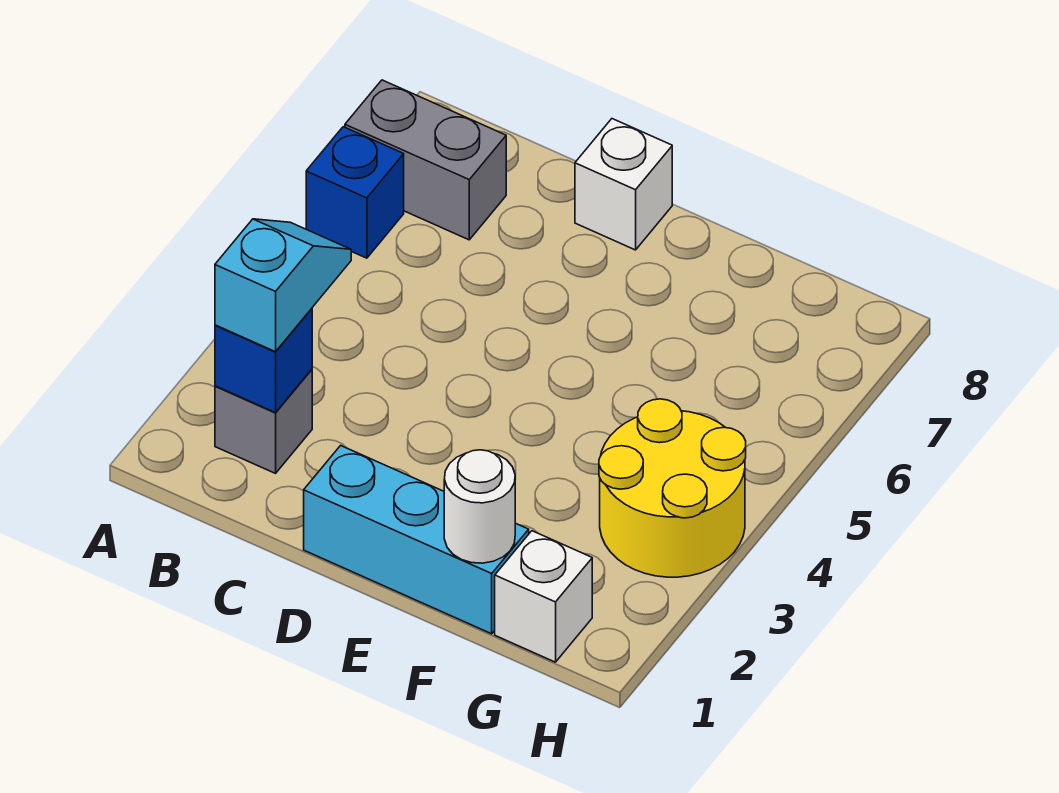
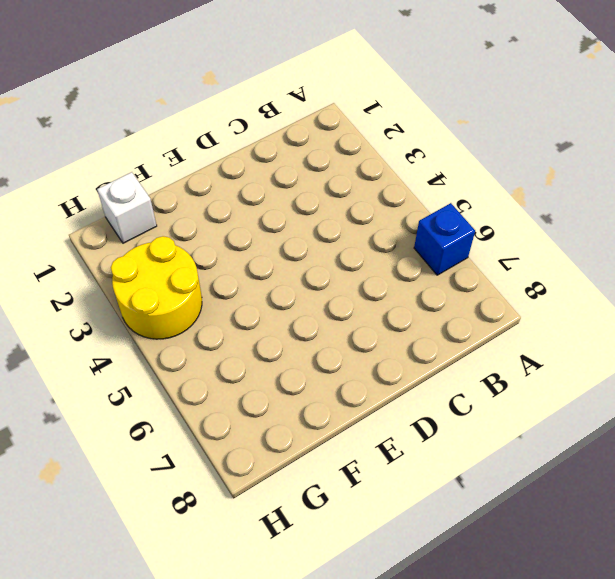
none -> grey brick A7:B7 level 1
none -> grey brick B2 level 1

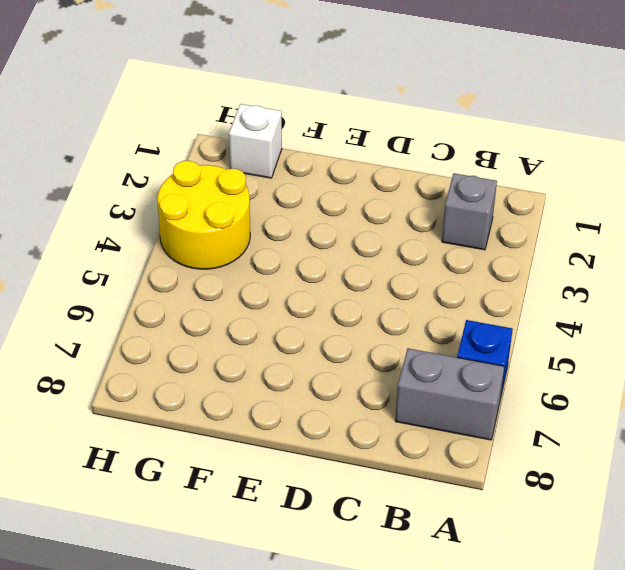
none -> cyan brick D1:F1 level 1
none -> white brick D8 level 1

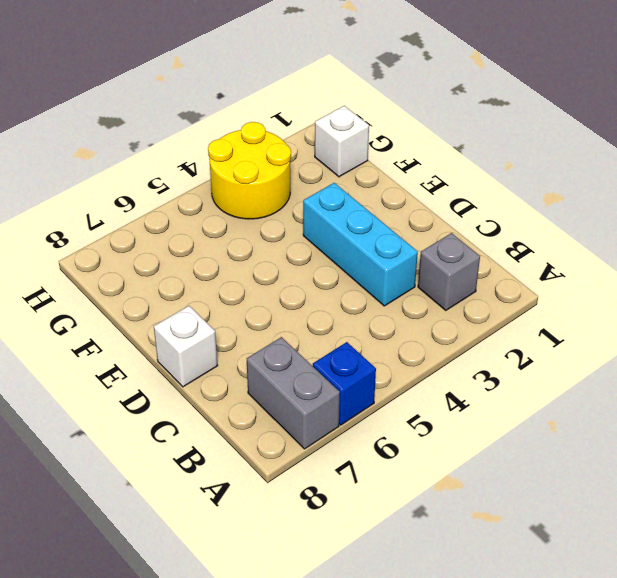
cyan brick C3:E3 level 1 -> cyan brick D1:F1 level 1
none -> blue brick B2 level 2
none -> white round brick F1 level 2

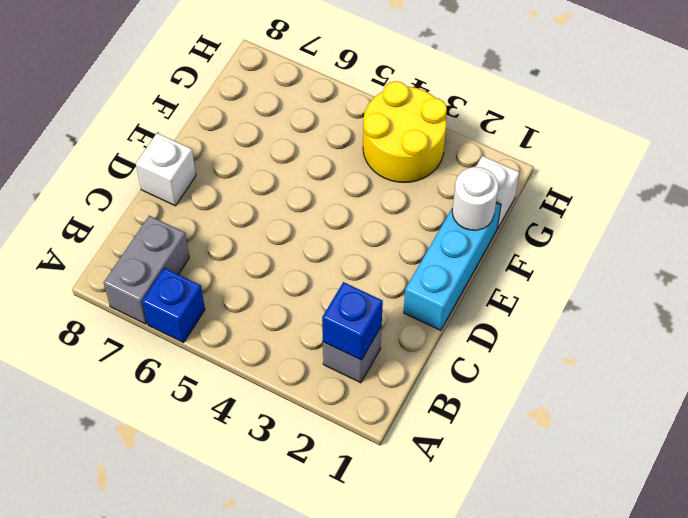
none -> cyan slope B2:B3 level 3 top 2

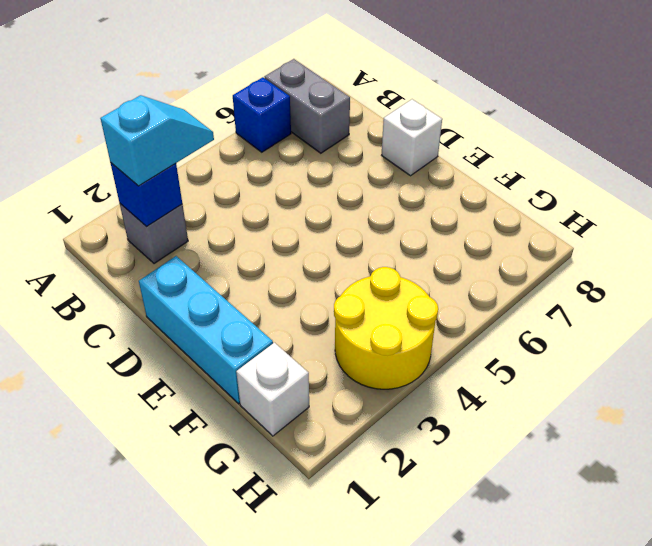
none -> white round brick F1 level 2

